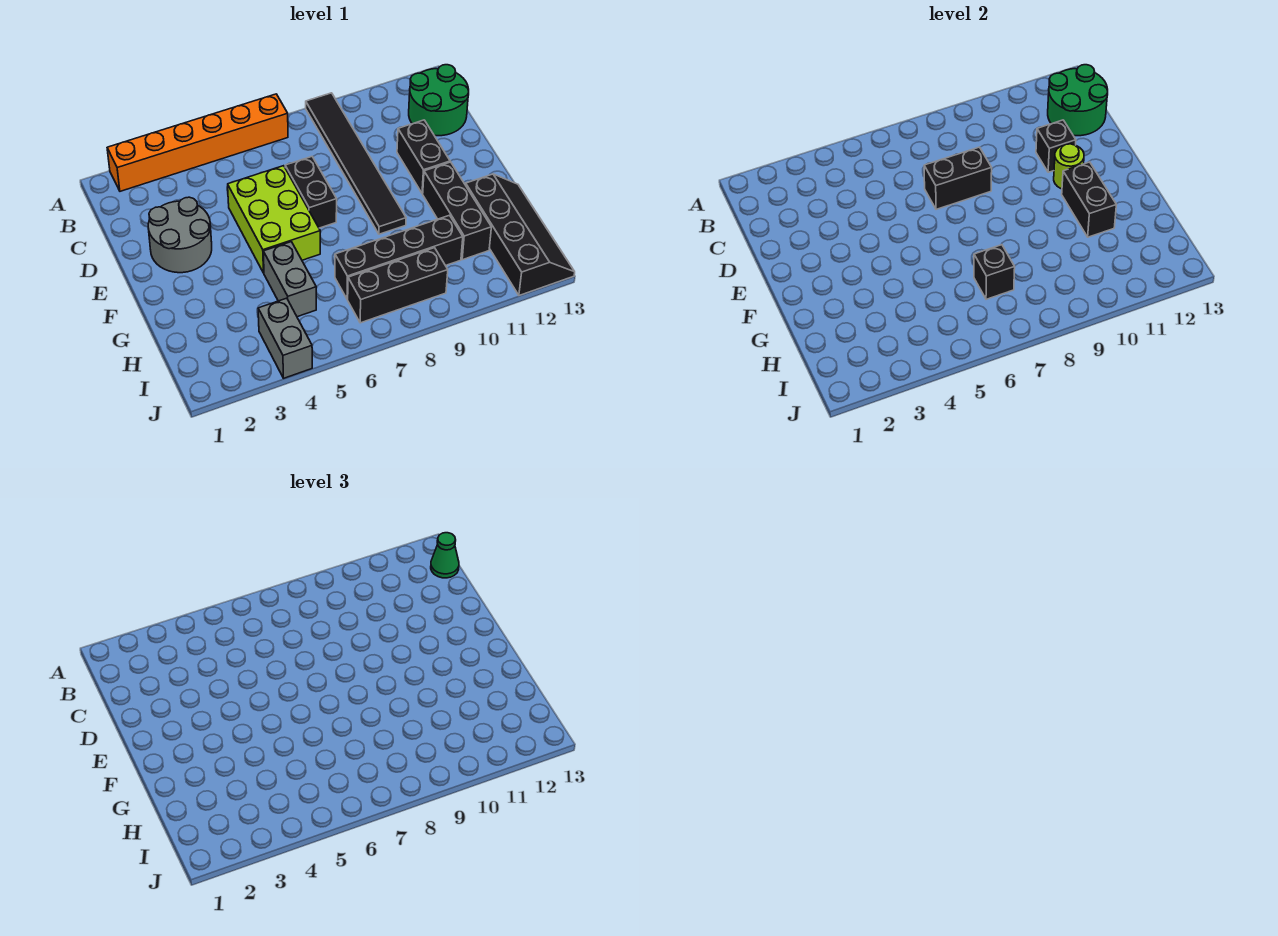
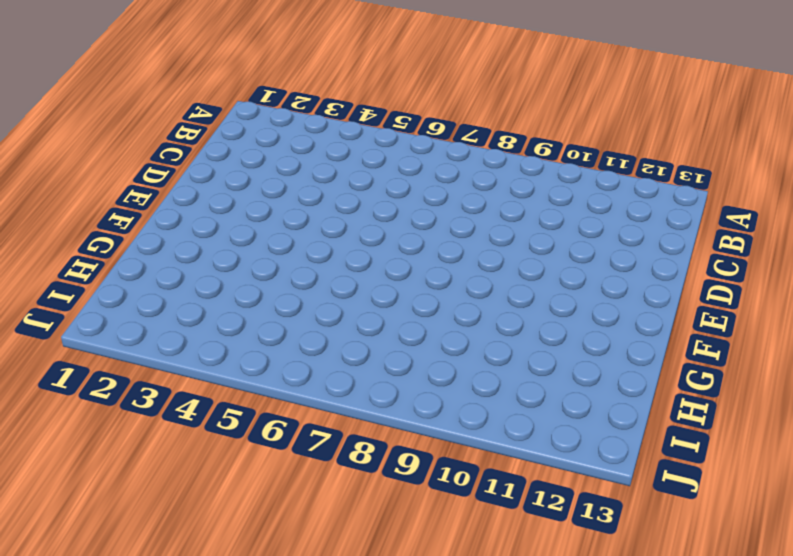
none -> orange brick A2:A7 level 1
none -> black tile A9:F9 level 1
none -> green round brick B12:C13 level 1

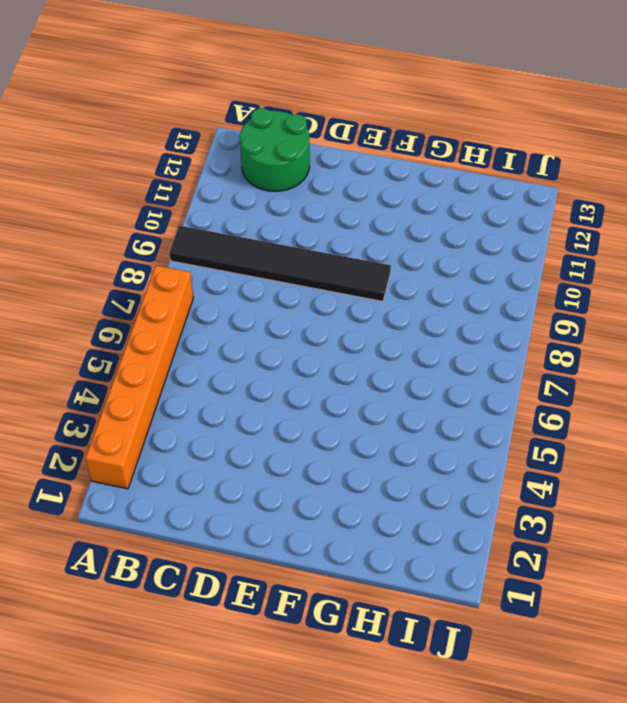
none -> grey round brick D2:E3 level 1
none -> lime brick D5:F6 level 1
none -> black brick D7:E7 level 1

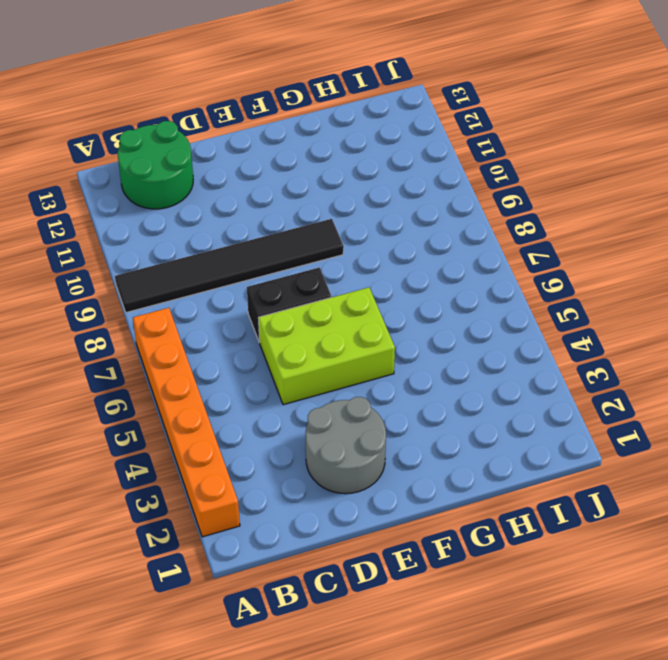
none -> black brick D11:E11 level 1
none -> black brick F11:H11 level 1
none -> grey brick G5:H5 level 1

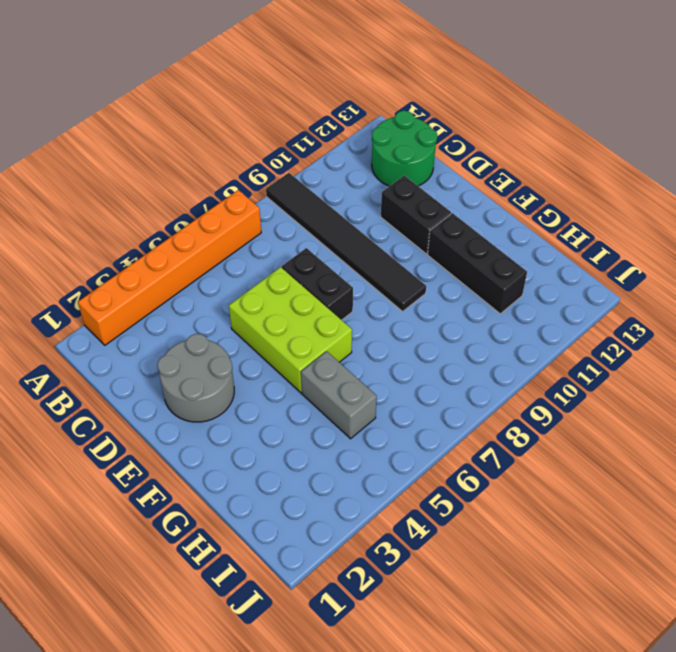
none -> black slope G12:J13 level 1 top 12
none -> black brick H7:H10 level 1
none -> grey brick I4:J4 level 1

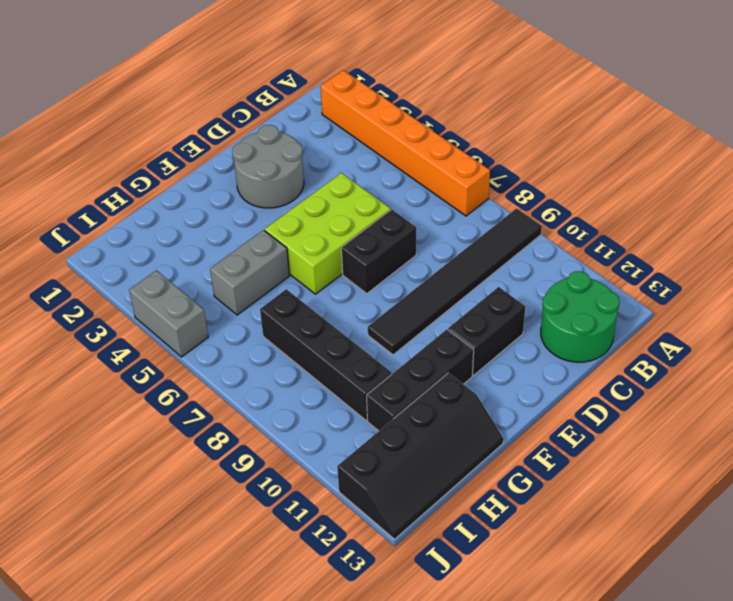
grey brick J4:J5 level 1 -> grey brick I4:J4 level 1
none -> black brick I7:I9 level 1
none -> green round brick B12:C13 level 2
none -> black brick D7:D8 level 2

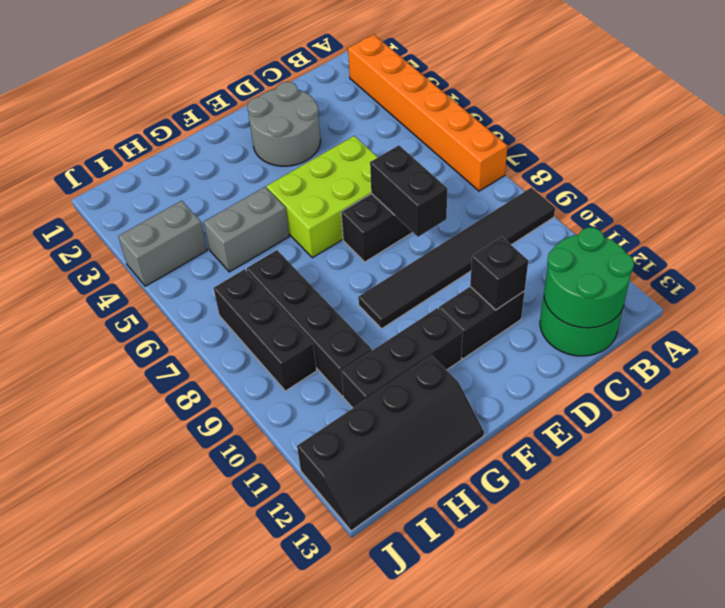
none -> lime round brick E11 level 2
none -> black brick F11:G11 level 2
none -> black brick H7 level 2

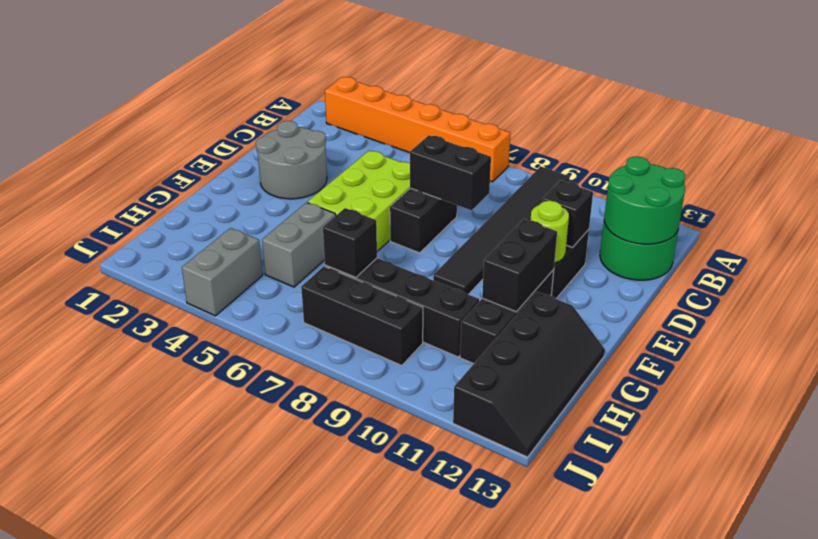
none -> green cone B13 level 3

